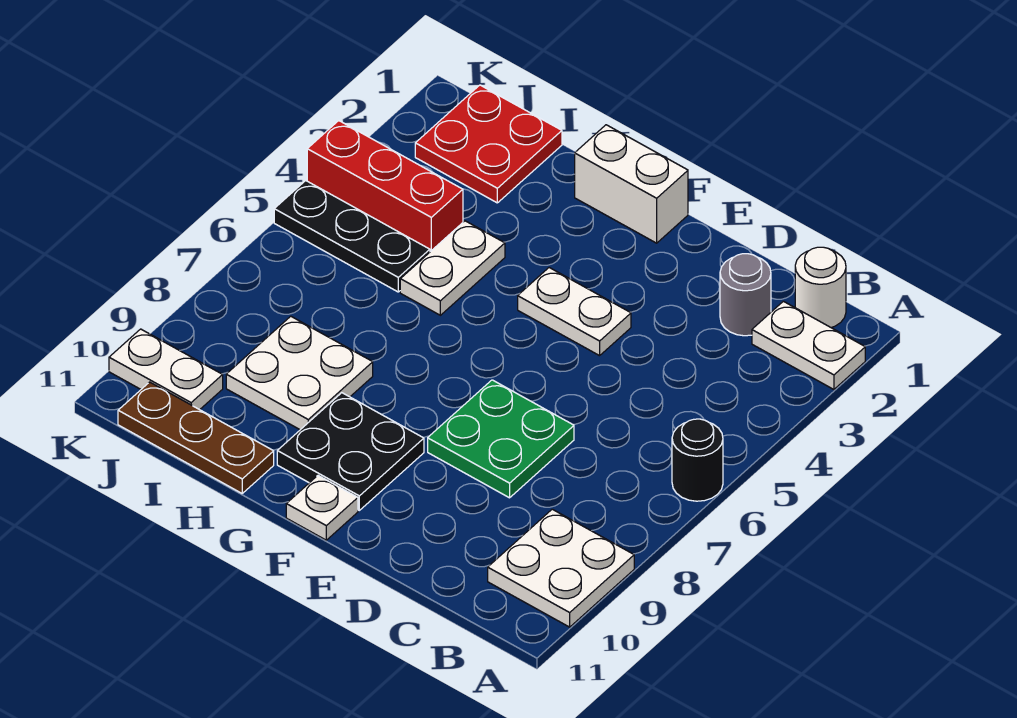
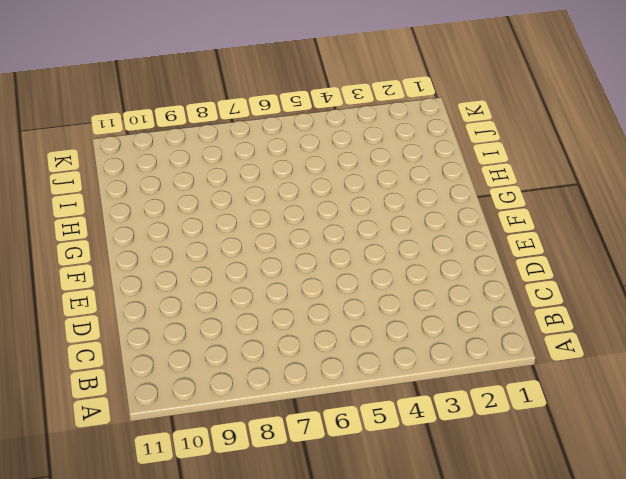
none -> white plate A2:B2 level 1
none -> black round brick A6 level 1
none -> white plate A9:B10 level 1

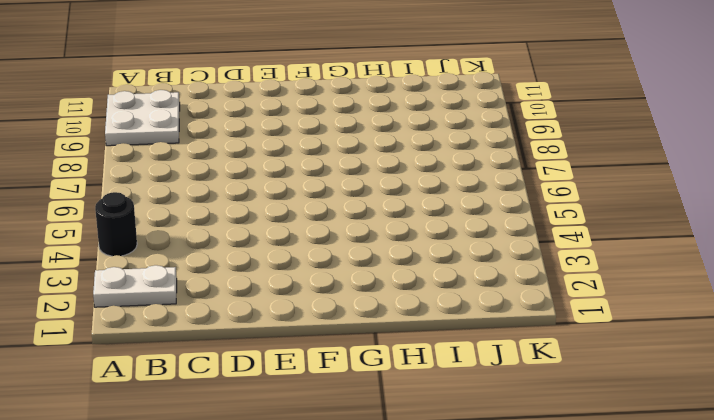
black round brick A4 level 1 -> black round brick A6 level 1
none -> white round brick B1 level 1
none -> grey round brick C2 level 1
none -> green plate D7:E8 level 1

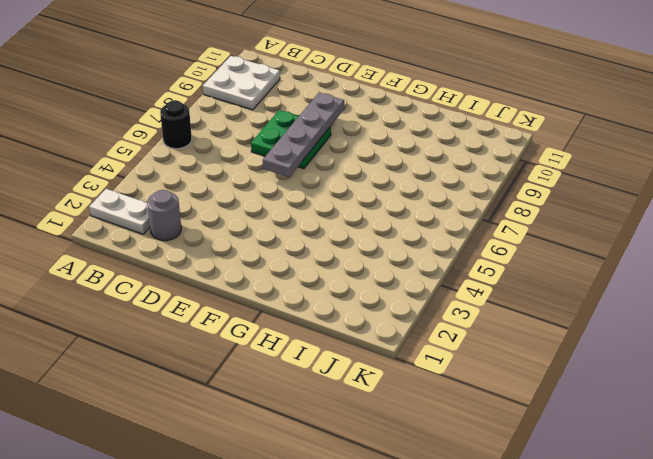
grey plate E6:E9 level 2 -> none
none -> white round brick B1 level 1
none -> white plate E4:F4 level 1
none -> white brick F1:G1 level 1

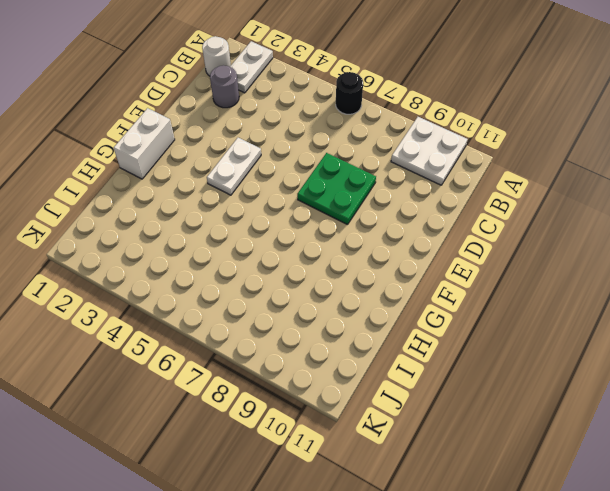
none -> black plate F9:G10 level 1
none -> white plate F11 level 1
none -> white plate H4:H5 level 1

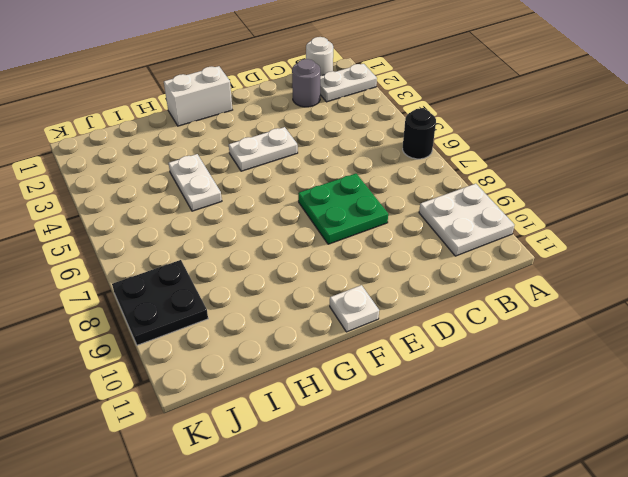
black plate J8:K9 level 1 -> black plate F9:G10 level 1
none -> white plate H8:I9 level 1
none -> brown plate H11:J11 level 1
none -> red plate I1:J2 level 1

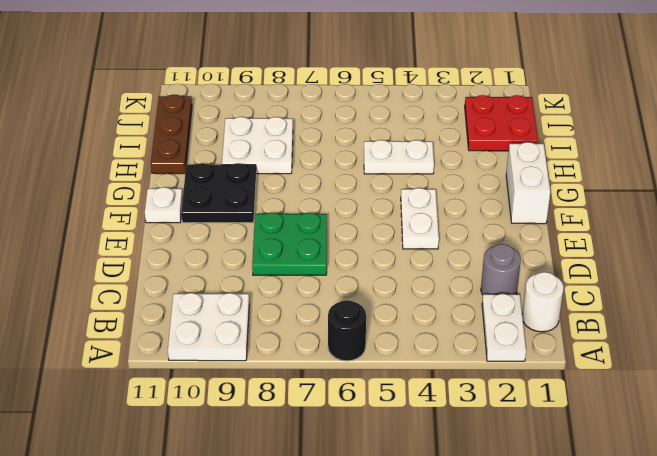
none -> red brick I4:K4 level 1
none -> black plate I5:K5 level 1
none -> white plate J10:K10 level 1

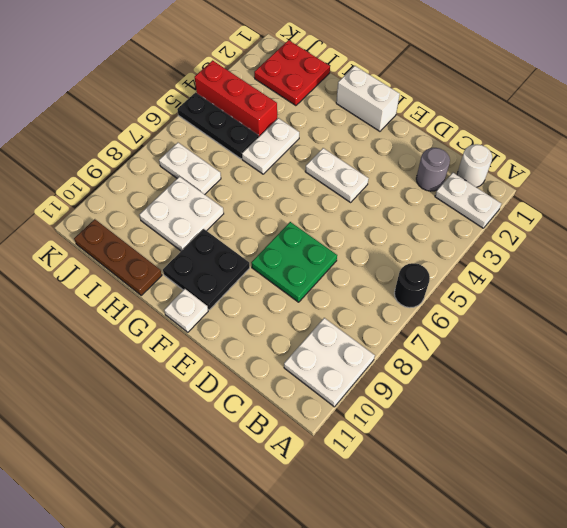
white plate I7:J7 level 1 -> white plate J10:K10 level 1

